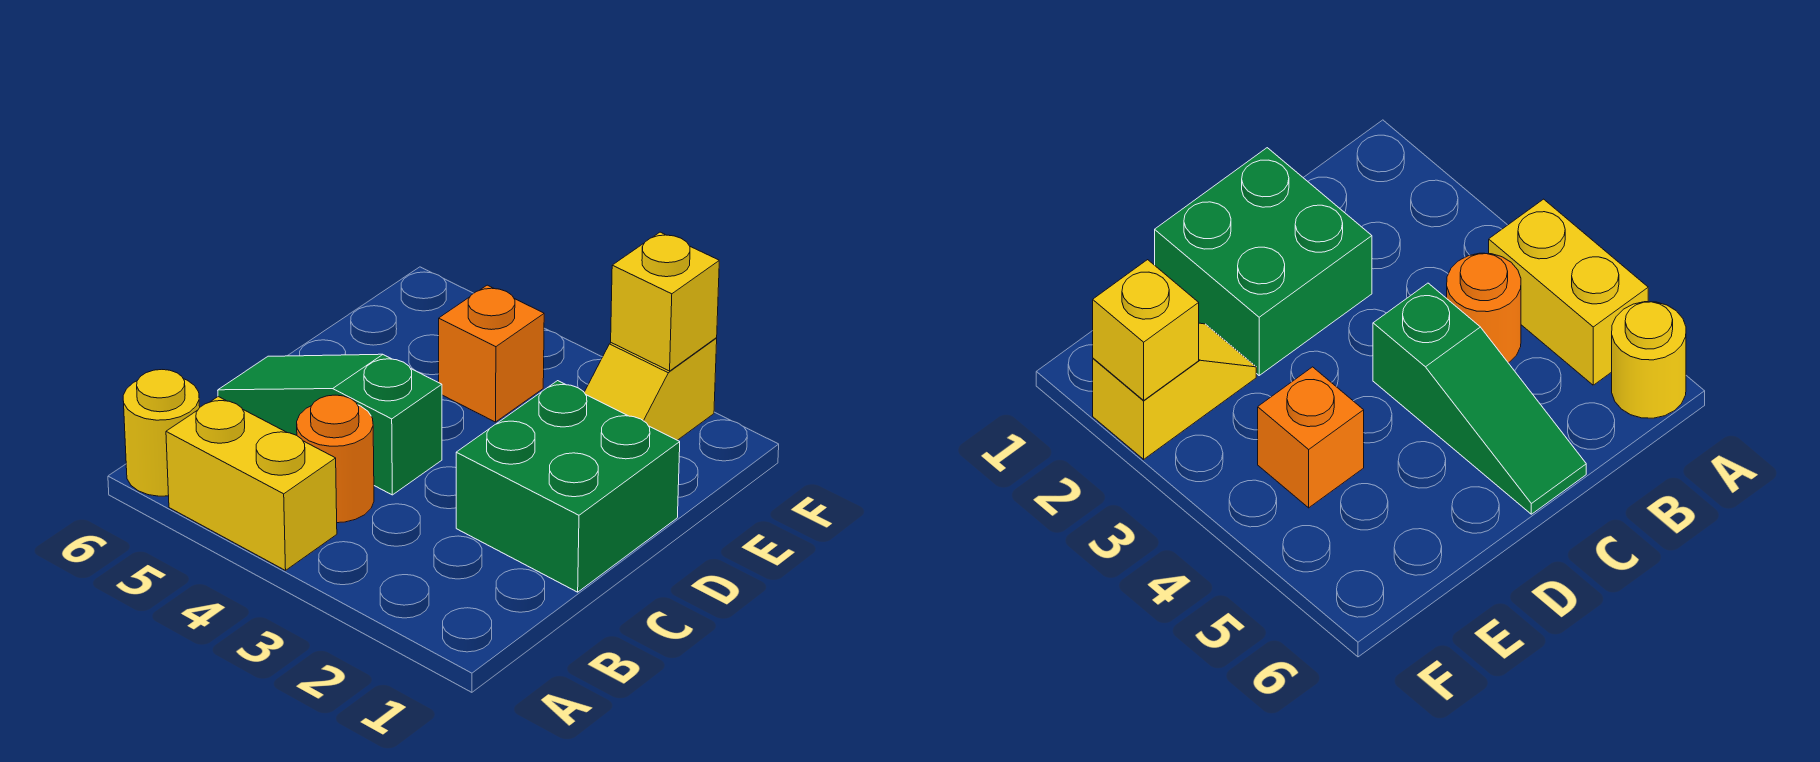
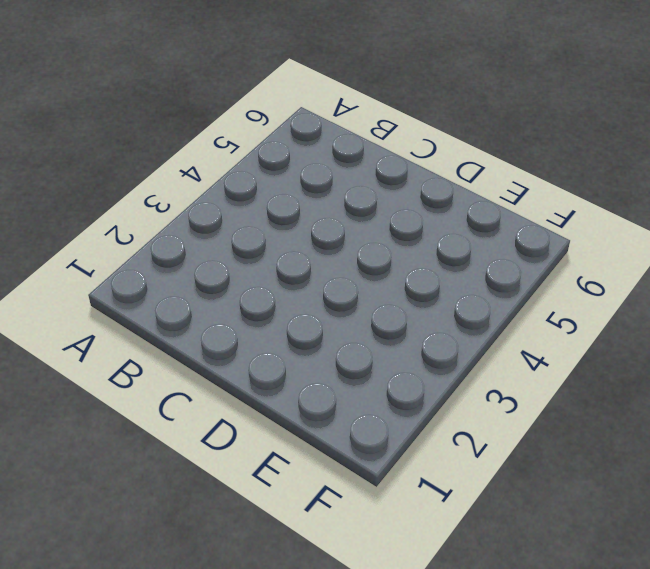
none -> yellow brick A4:A5 level 1
none -> yellow round brick A6 level 1

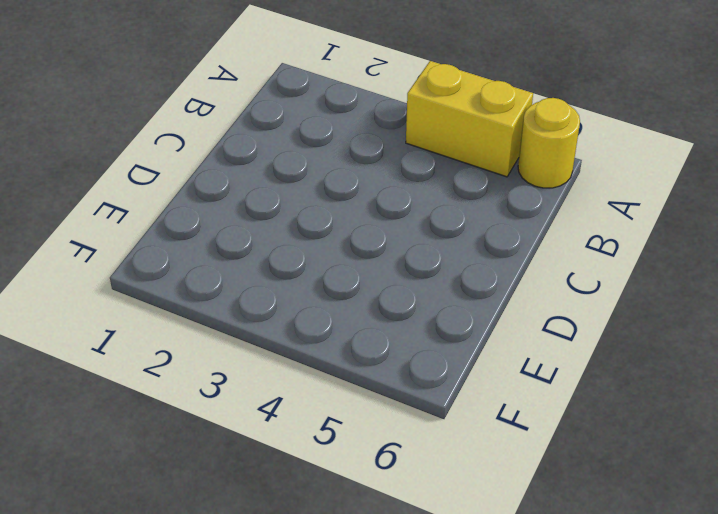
none -> orange round brick B4 level 1
none -> green brick C1:D2 level 1

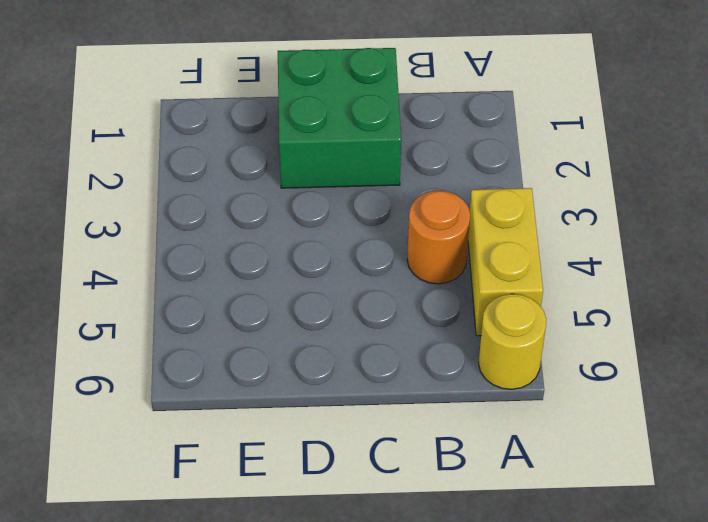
none -> green slope C4:C6 level 1 top 4
none -> yellow slope E2:F2 level 1 top F

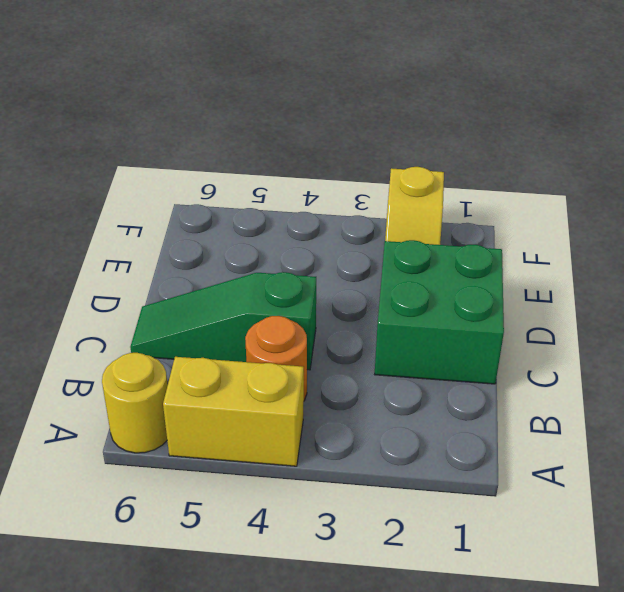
none -> orange brick E4 level 1
none -> yellow brick F2 level 2

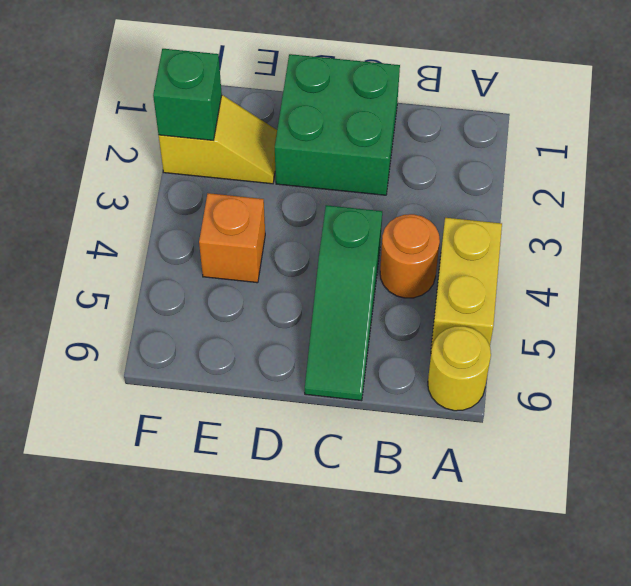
green brick F2 level 2 -> yellow brick F2 level 2

